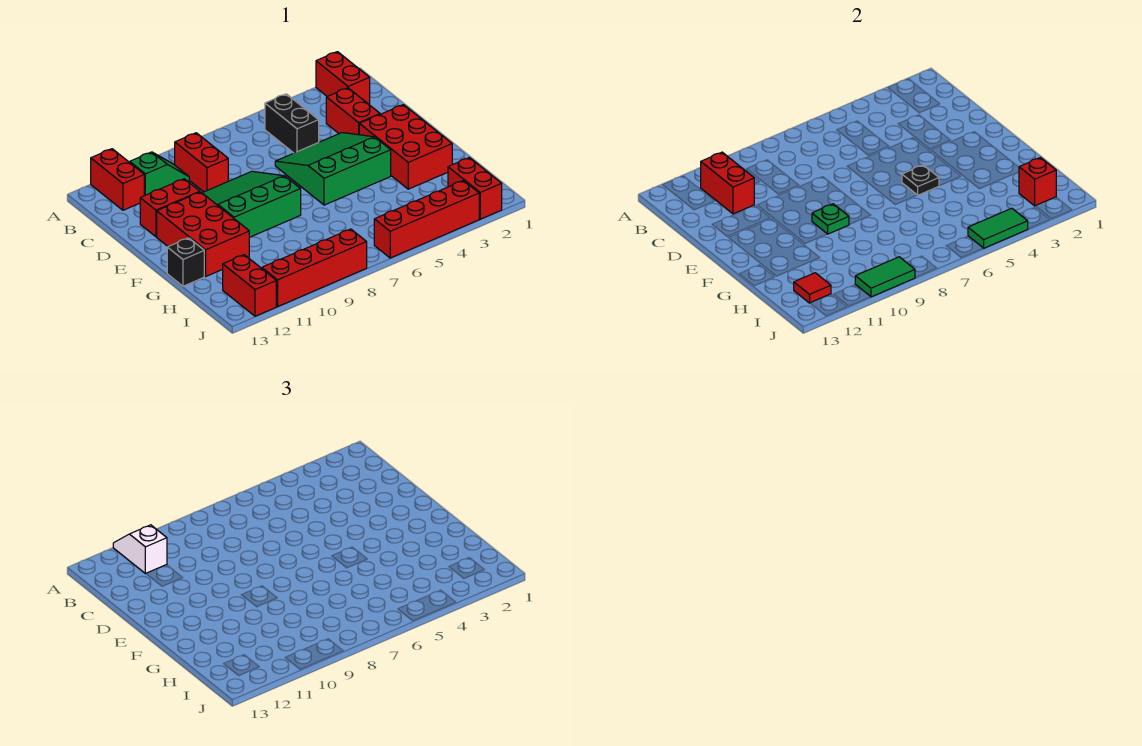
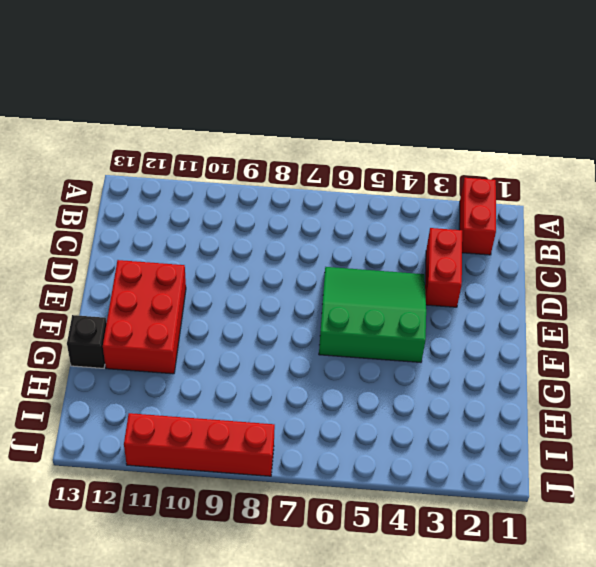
none -> red brick A12:B12 level 1
none -> black brick B5:C5 level 1
none -> red brick B9:C9 level 1

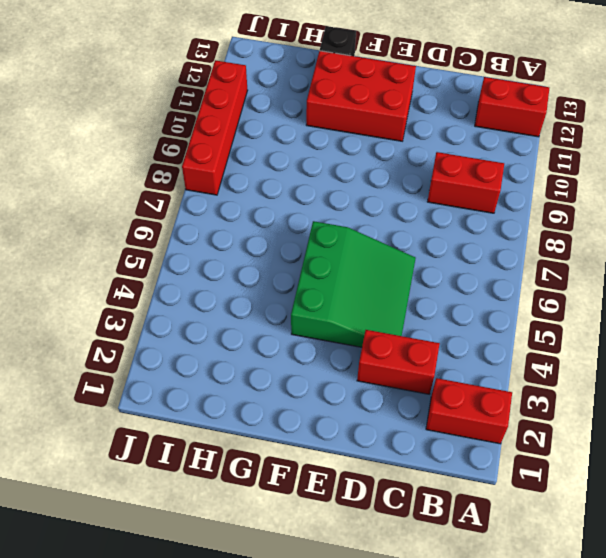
none -> black brick B5:C5 level 1
none -> green slope B10:B11 level 1 top 11
none -> green slope D8:F10 level 1 top F

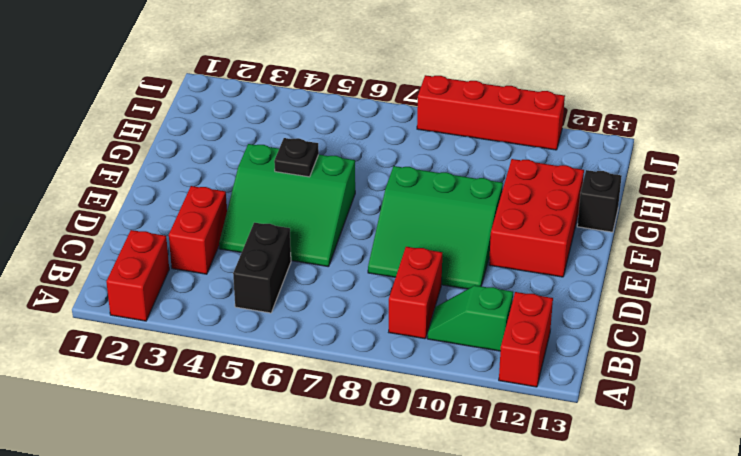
none -> red brick D11:D12 level 1
none -> red brick E2:G3 level 1
none -> red brick I2:J2 level 1

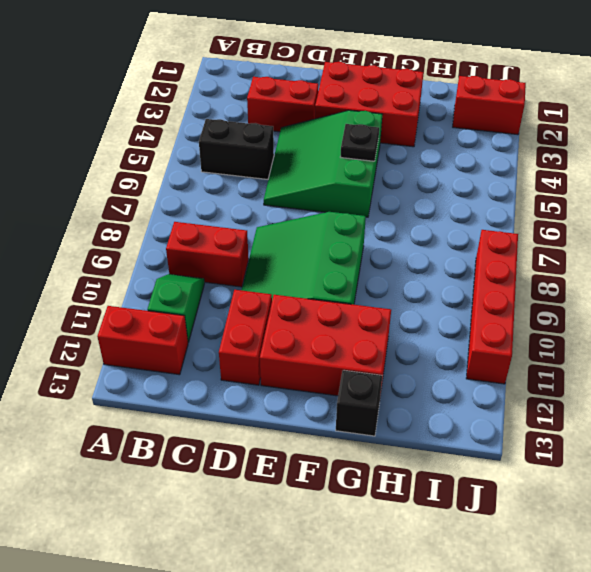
none -> red brick A2:B2 level 1
none -> red brick I12:J12 level 1
none -> red brick J3:J6 level 1

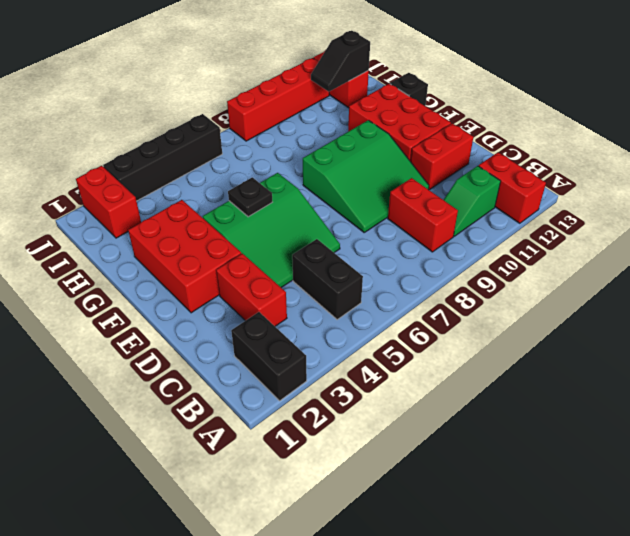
black brick A2:B2 level 1 -> red brick A2:B2 level 1
black slope I11:I12 level 2 top 12 -> red tile I12 level 2
black brick J3:J6 level 1 -> red brick J3:J6 level 1
none -> red brick B11:C11 level 2
none -> green plate F9 level 2
none -> red brick I2 level 2

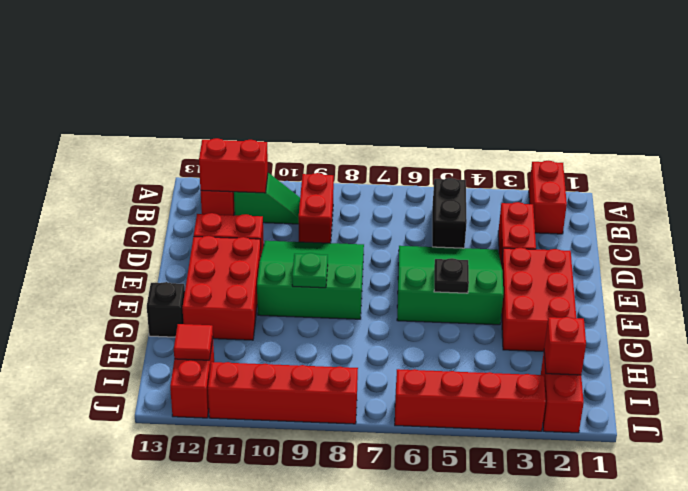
red brick B11:B12 level 2 -> red brick B11:C11 level 2
none -> green tile J4:J5 level 2
none -> green tile J9:J10 level 2
none -> white slope A11:B11 level 3 top B

